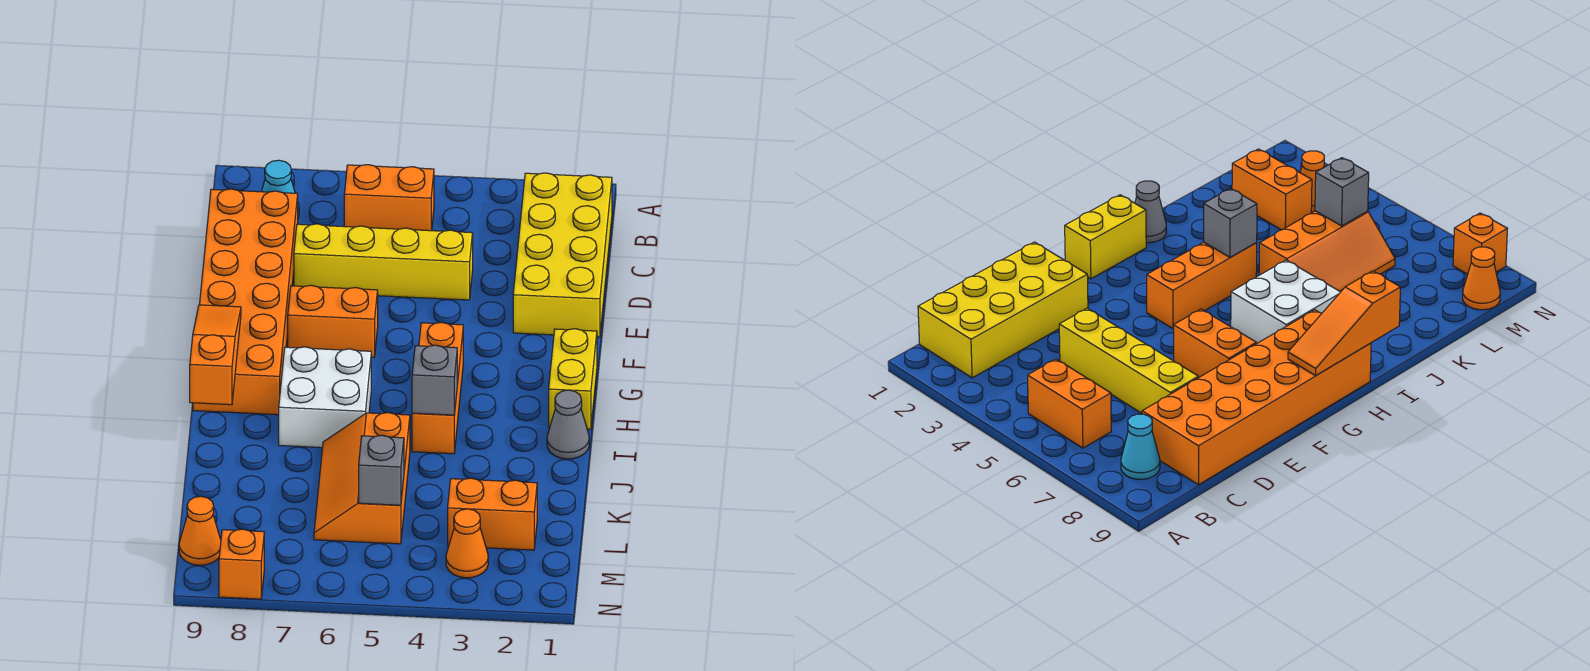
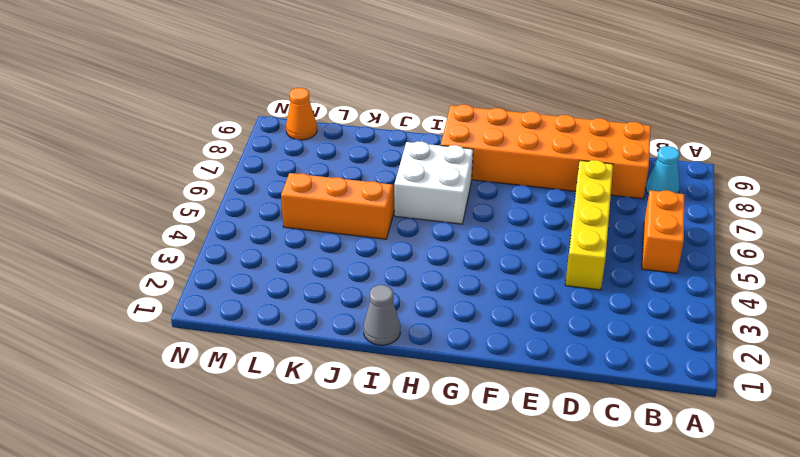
none -> yellow brick B1:E2 level 1
none -> orange brick F6:F7 level 1
none -> yellow brick G1:H1 level 1

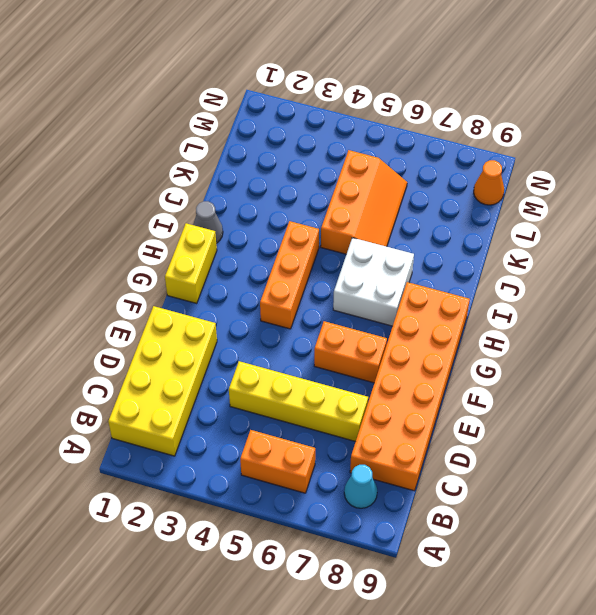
none -> orange brick L2:L3 level 1
none -> orange cone M3 level 1
none -> orange brick N8 level 1

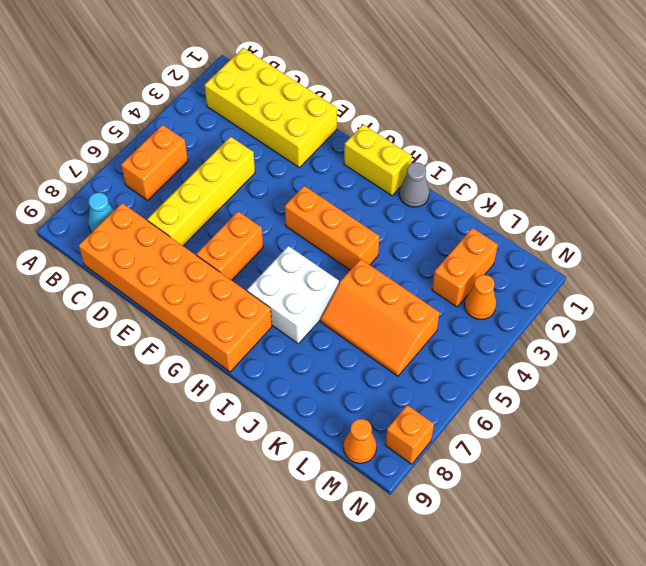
none -> orange slope G9:I9 level 2 top I
none -> grey brick I4 level 2
none -> grey brick L5 level 2

